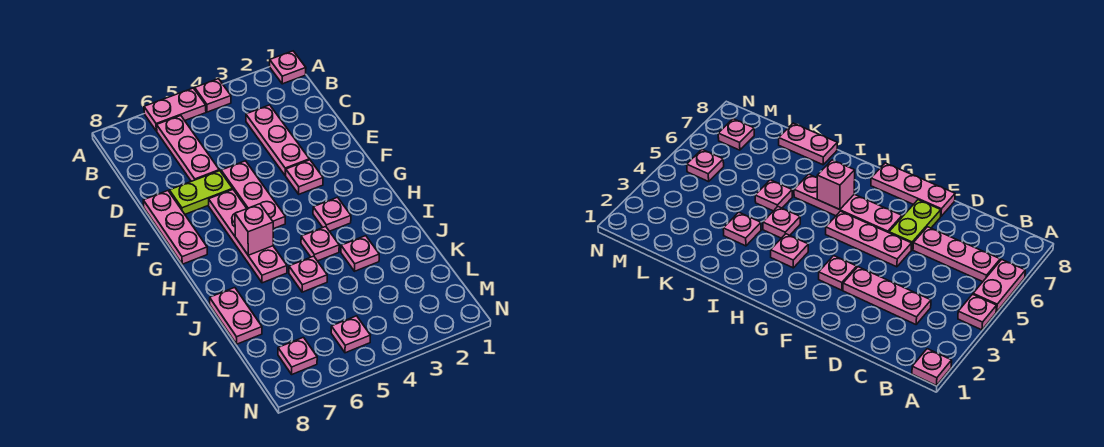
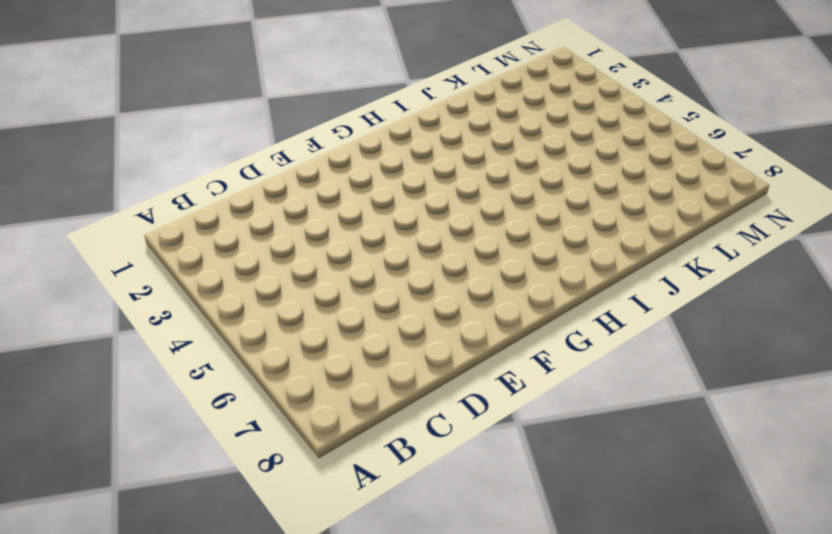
none -> pink plate A1 level 1
none -> pink plate A4 level 1
none -> pink plate A5:A6 level 1

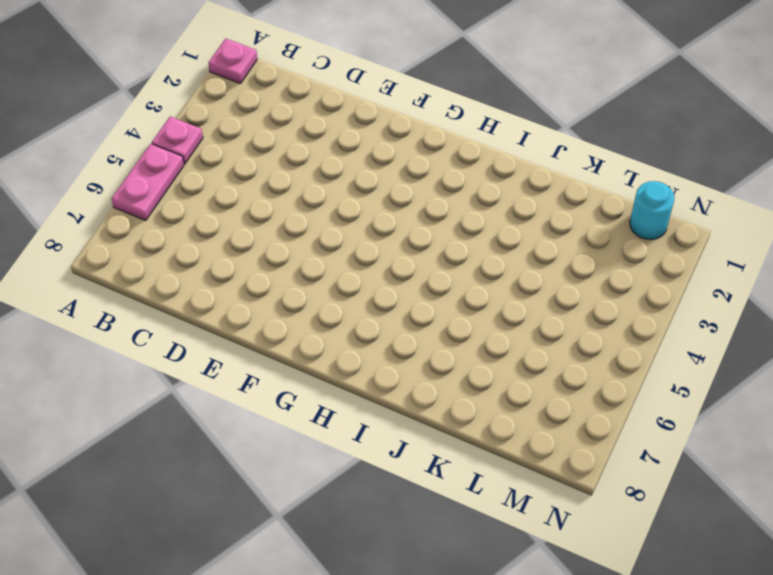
cyan round brick M1 level 1 -> none
none -> pink plate B6:D6 level 1
none -> pink plate C3:E3 level 1
none -> pink plate E5:G5 level 1

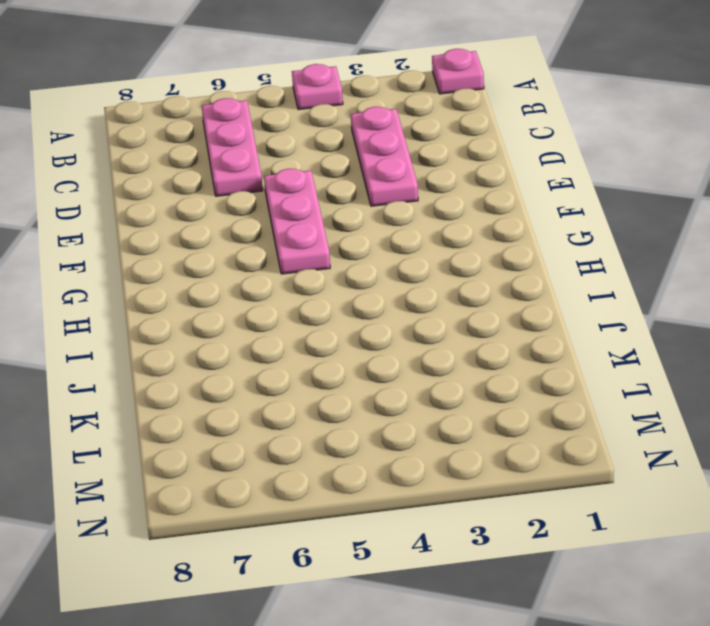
none -> pink plate A5:A6 level 1
none -> lime plate E6:E7 level 1
none -> pink plate E8:G8 level 1

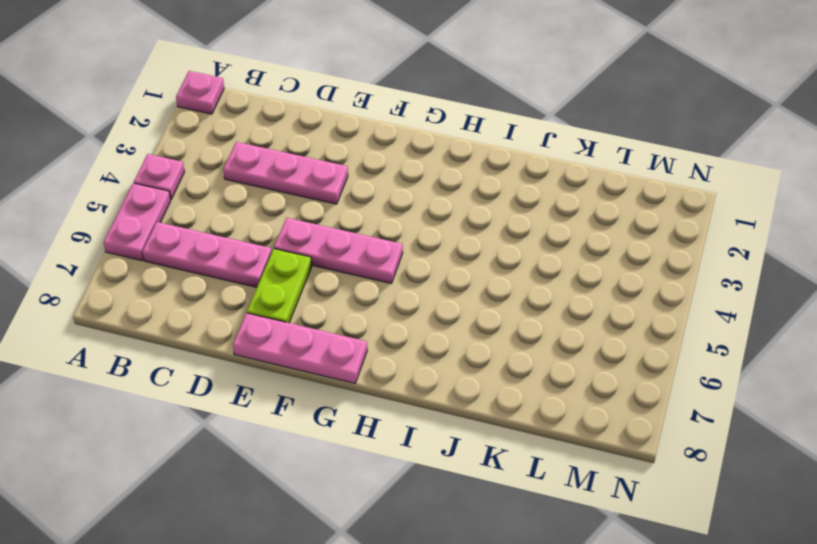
none -> pink plate F3 level 1
none -> pink plate F6:I6 level 1
none -> pink plate H3 level 1

